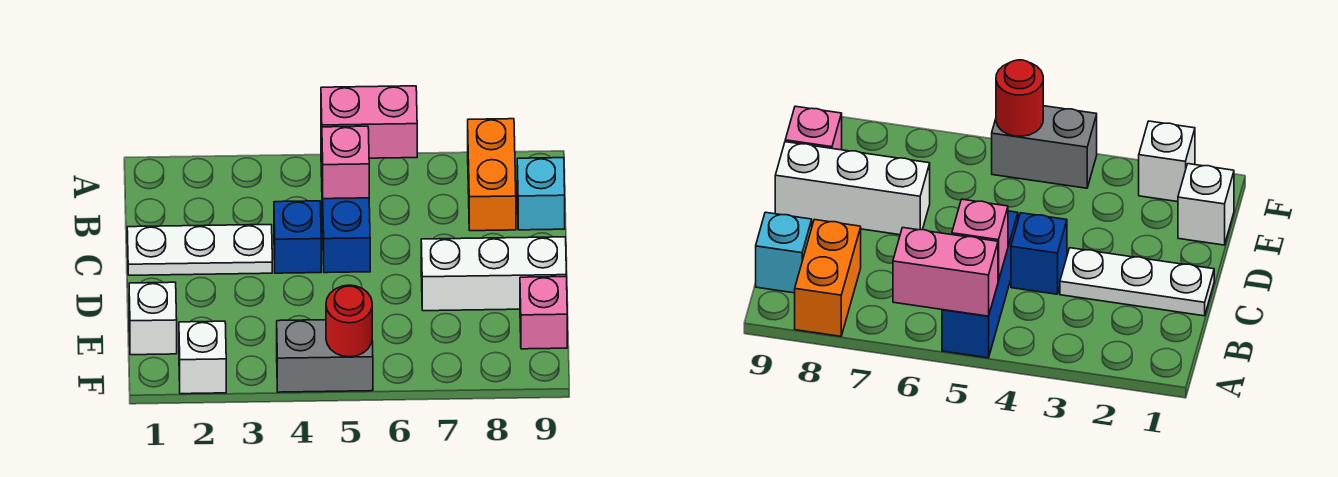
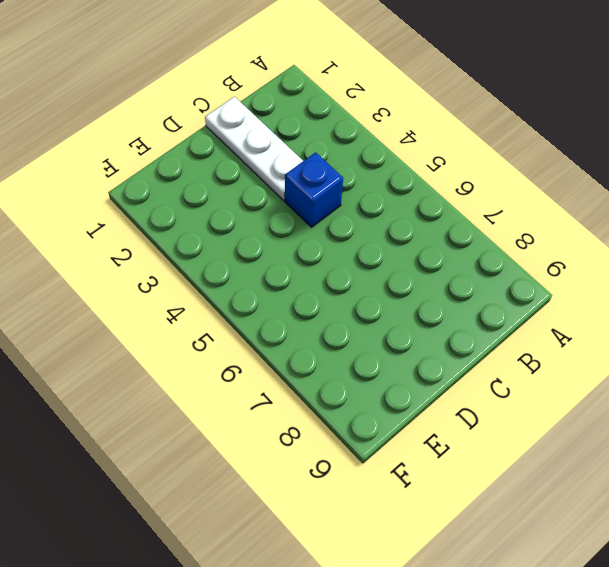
none -> blue brick A5:C5 level 1
none -> orange brick A8:B8 level 1
none -> cyan brick B9 level 1

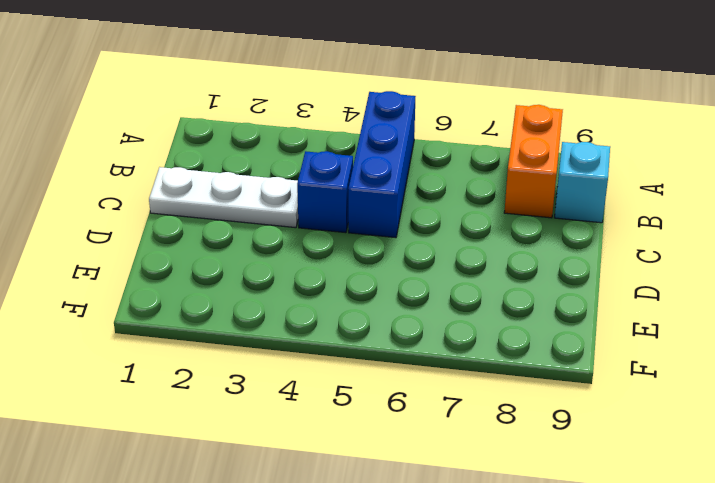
none -> white brick D7:D9 level 1
none -> white brick E1 level 1
none -> pink brick E9 level 1

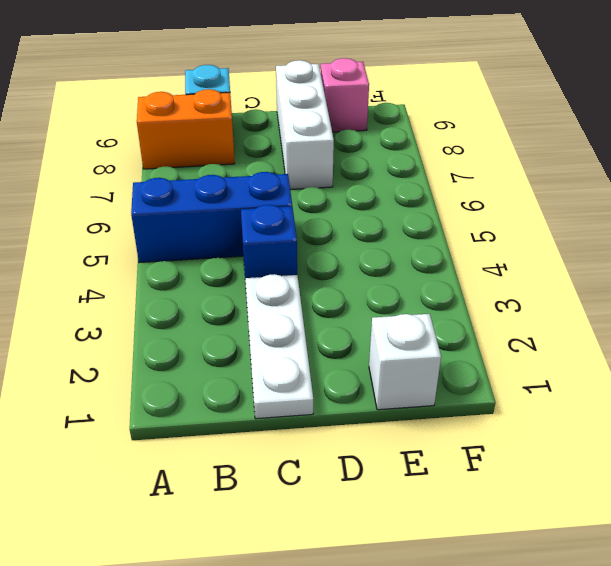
none -> white brick F2 level 1
none -> grey brick F4:F5 level 1
none -> pink brick A5:A6 level 2

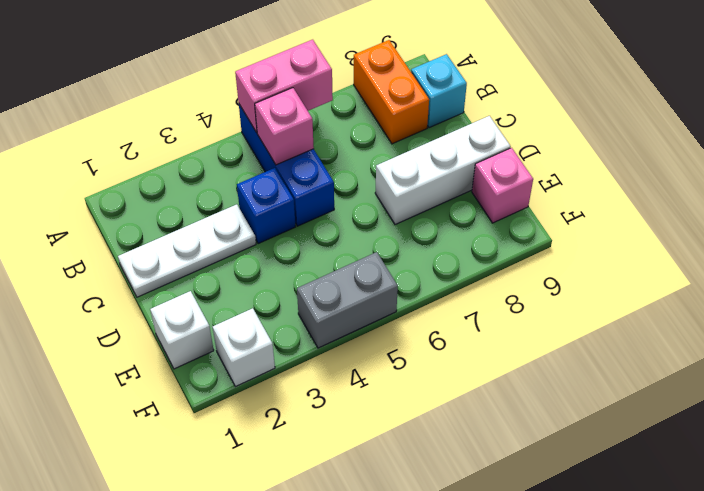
none -> red round brick F5 level 2

